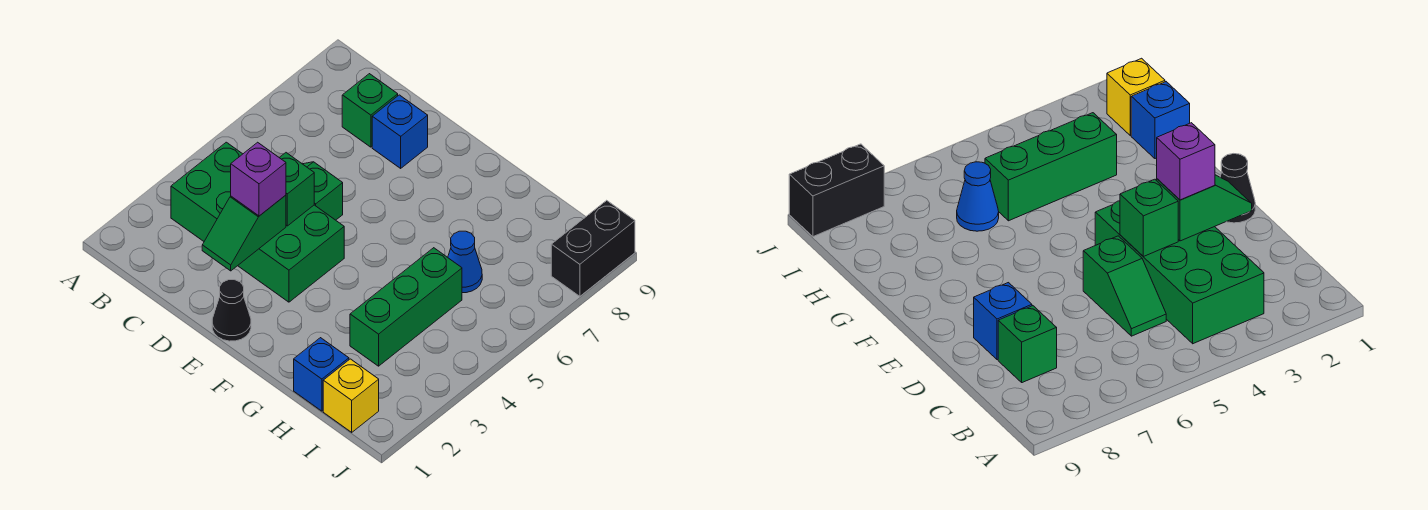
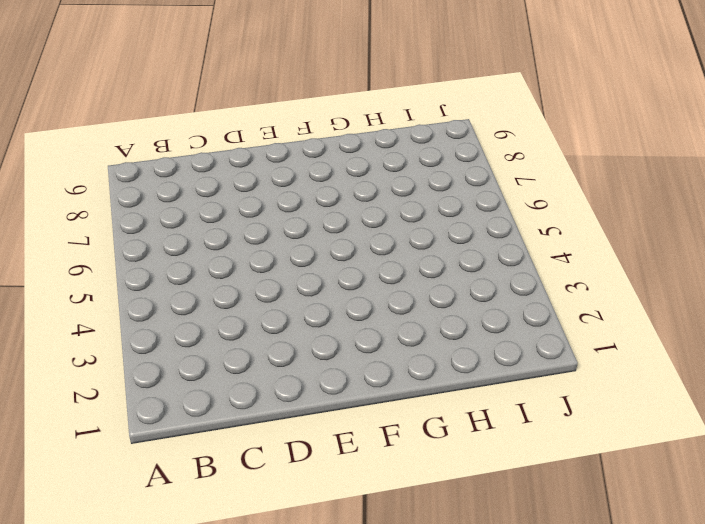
none -> green brick B3:E4 level 1
none -> green slope C5:D5 level 1 top D
none -> green brick C8 level 1

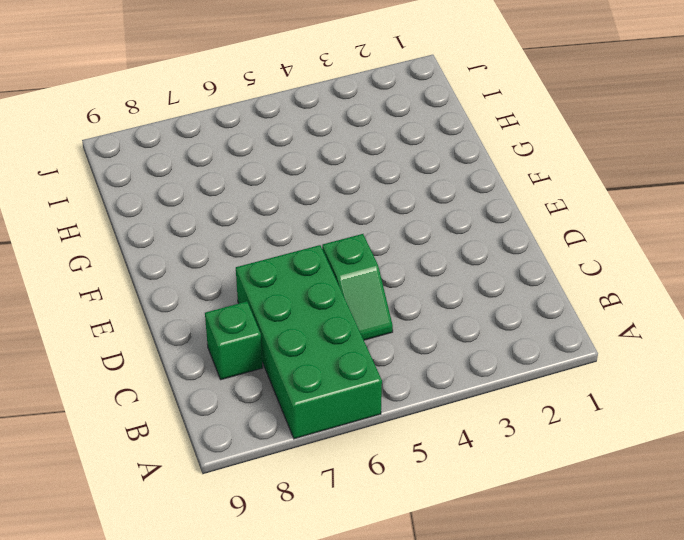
green brick A6:D7 level 1 -> green brick B3:E4 level 1
none -> blue brick D8 level 1
none -> black cone E1 level 1
none -> blue brick H1 level 1

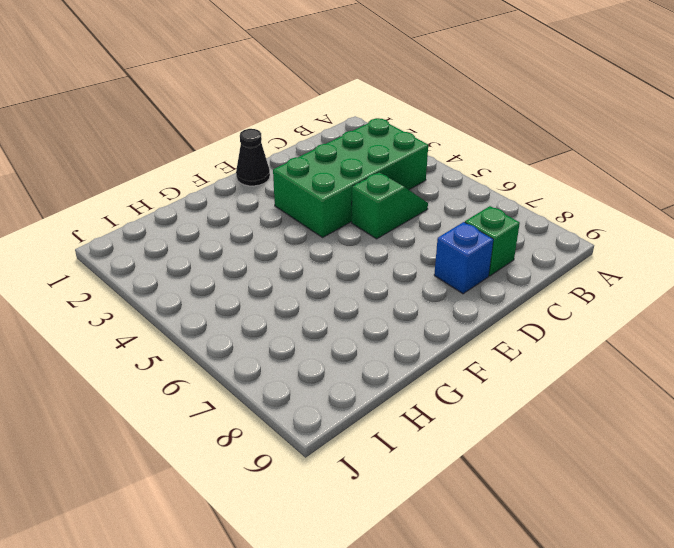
none -> blue brick H1 level 1
none -> green brick H3:H5 level 1
none -> blue cone H6 level 1

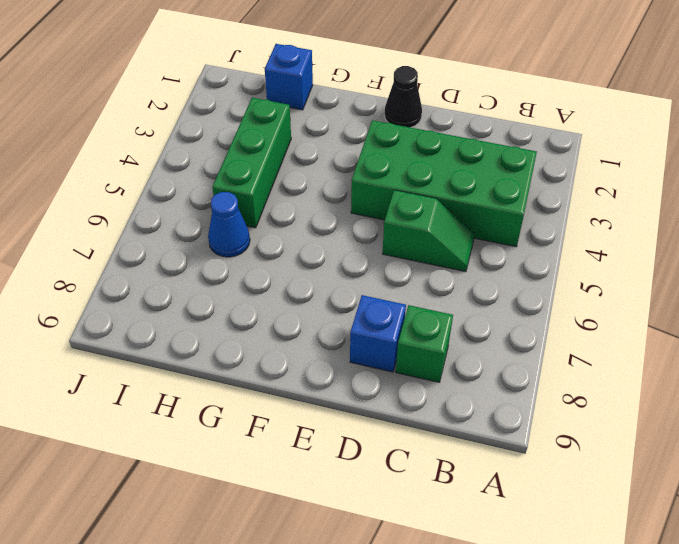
none -> yellow brick I1 level 1
none -> black brick J8:J9 level 1
none -> green slope D2:D3 level 2 top 3

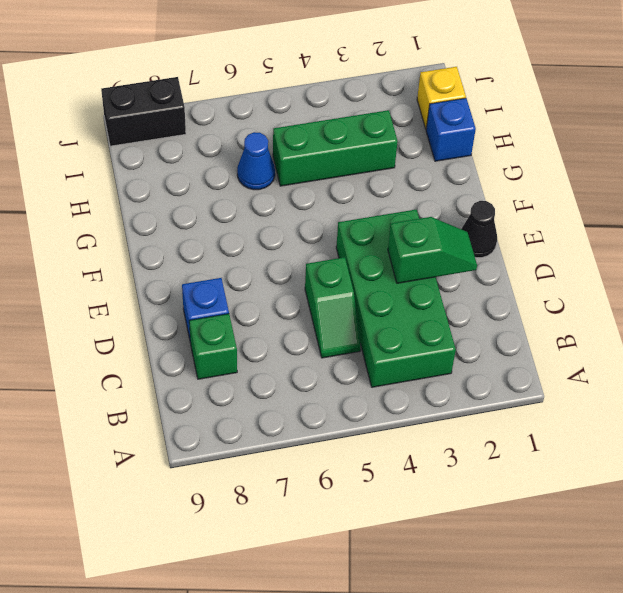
none -> green brick D4 level 2
none -> purple brick D3 level 3

